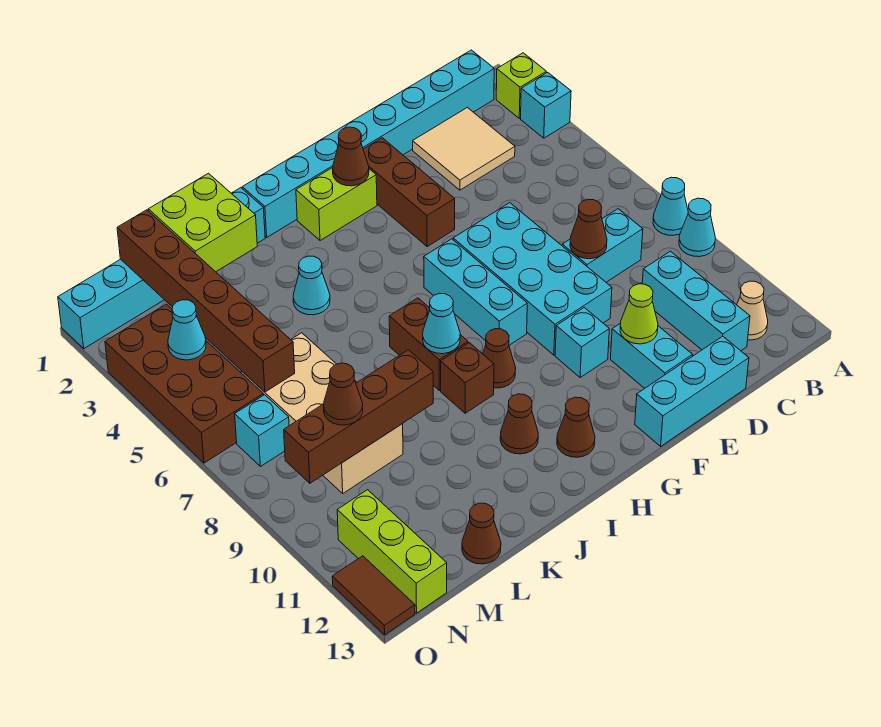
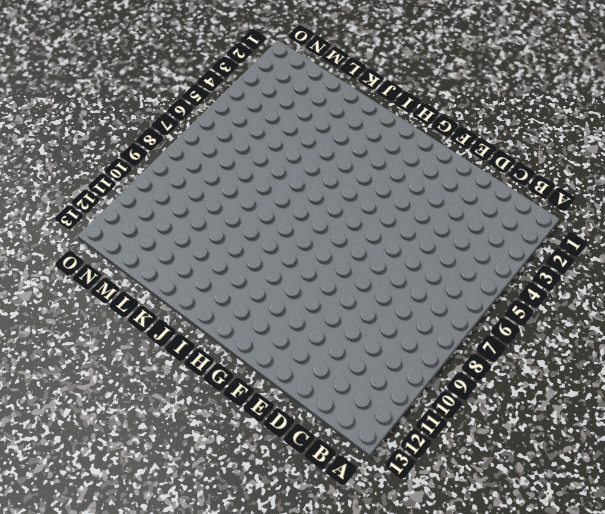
none -> lime brick A2 level 1
none -> cyan brick A3 level 1
none -> cyan cone A8 level 1
none -> cyan cone A9 level 1

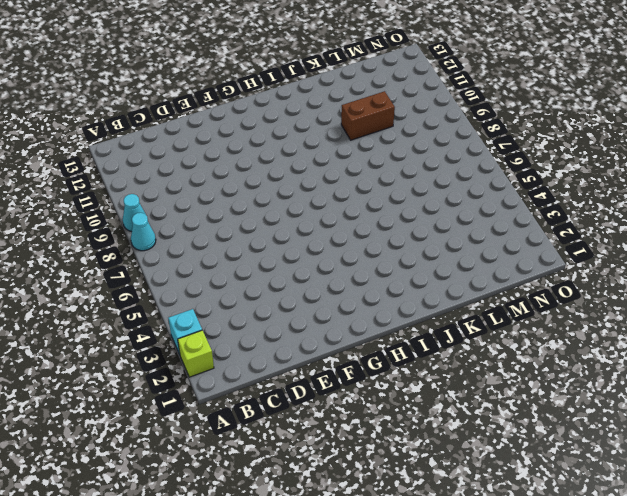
brown brick K10:L10 level 1 -> brown brick I7:I8 level 1
none -> cyan brick B1:I1 level 1
none -> tan cone B12 level 1
none -> tan tile C2:D3 level 1
none -> cyan brick C8:D8 level 1

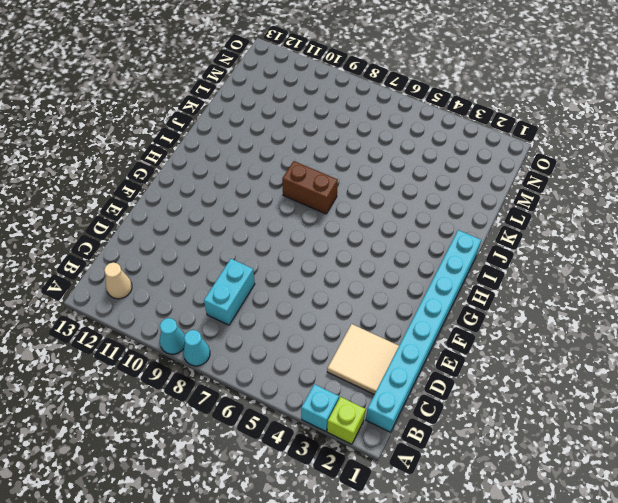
none -> cyan brick C10:C12 level 1
none -> cyan brick D13:F13 level 1
none -> cyan brick E6:F9 level 1
none -> cyan brick E11:E12 level 1

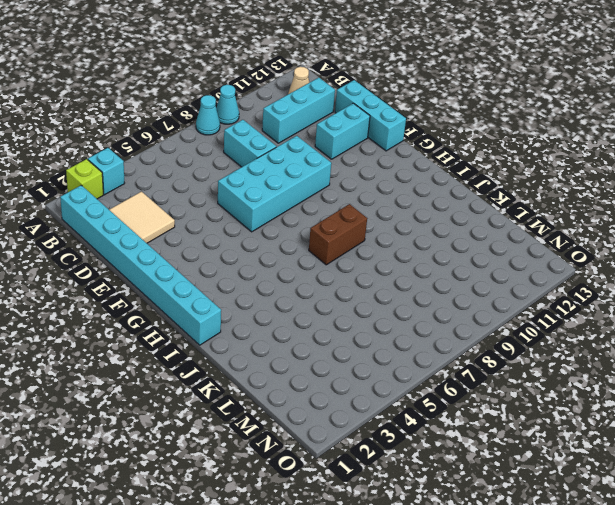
none -> brown brick F2:F4 level 1
none -> cyan brick F10 level 1
none -> lime brick G2:H2 level 1
none -> cyan brick G6:G8 level 1

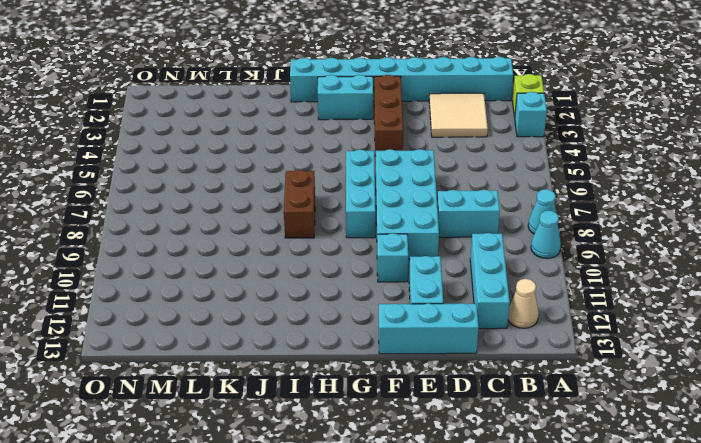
cyan brick G2:H2 level 1 -> lime brick G2:H2 level 1
none -> brown cone H9 level 1
none -> brown cone H12 level 1
none -> brown brick I9 level 1
none -> brown cone I11 level 1

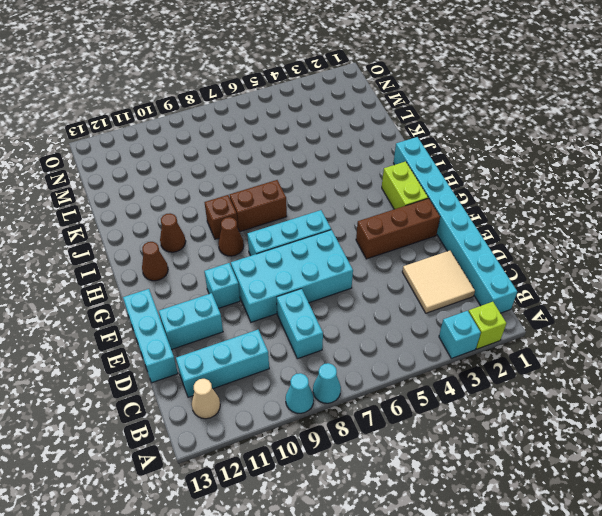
none -> cyan brick J1:O1 level 1
none -> cyan cone J4 level 1
none -> tan brick L6:M9 level 1
none -> brown cone L13 level 1

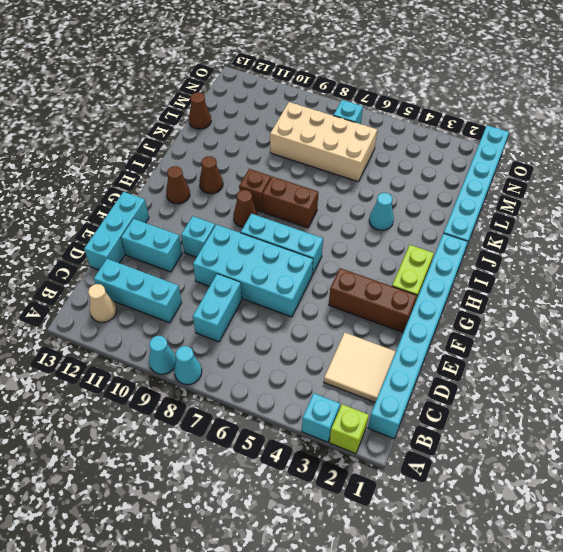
none -> brown brick N3:O6 level 1
none -> lime brick N11:N13 level 1
none -> brown tile O12:O13 level 1
none -> brown cone D8 level 2

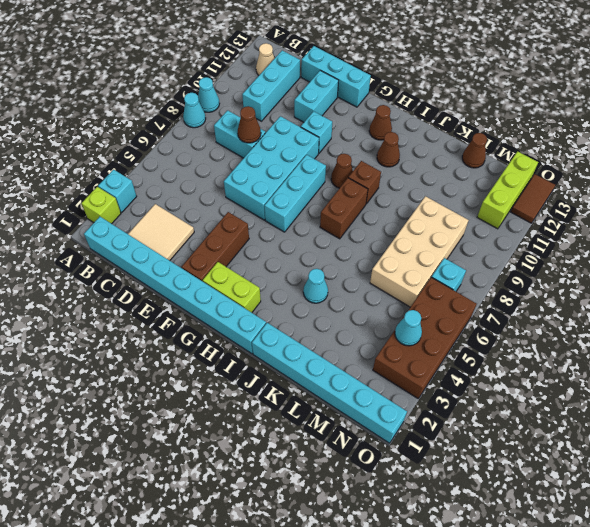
none -> lime cone E11 level 2
none -> brown cone G2 level 2
none -> cyan cone I8 level 2
none -> lime brick K1:L2 level 2

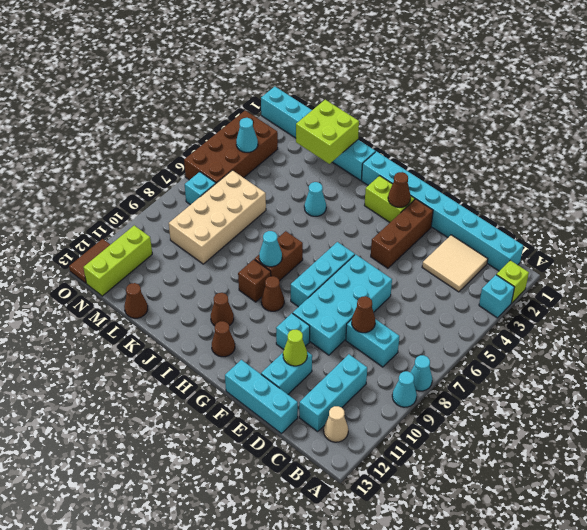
none -> brown brick K9:N9 level 2
none -> brown brick M1:M6 level 2
none -> brown cone M9 level 3

